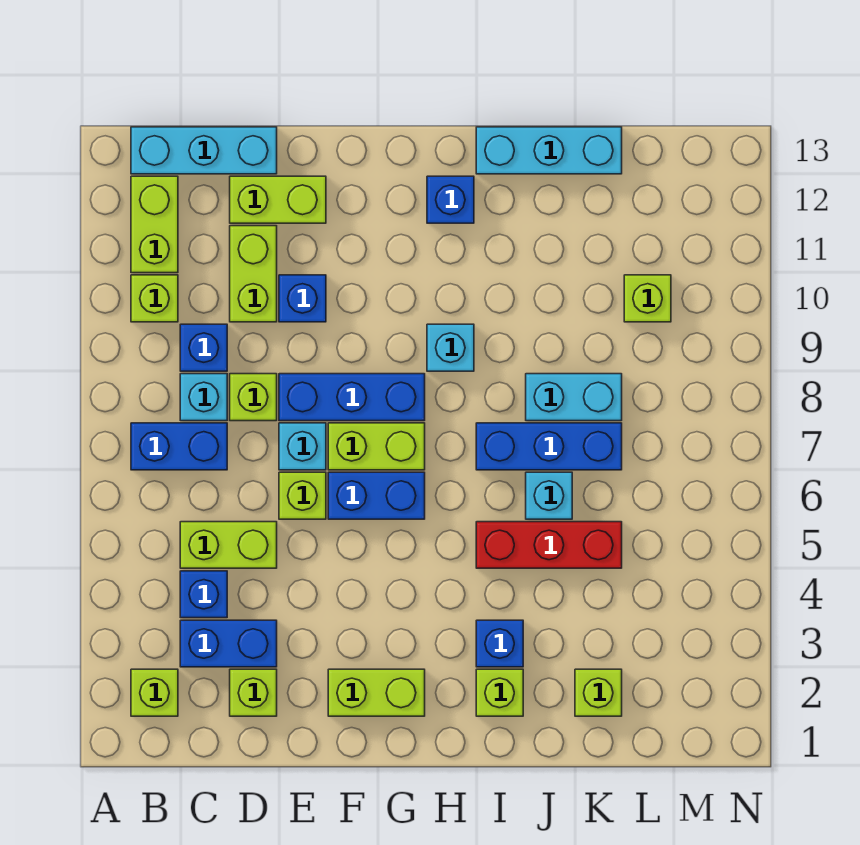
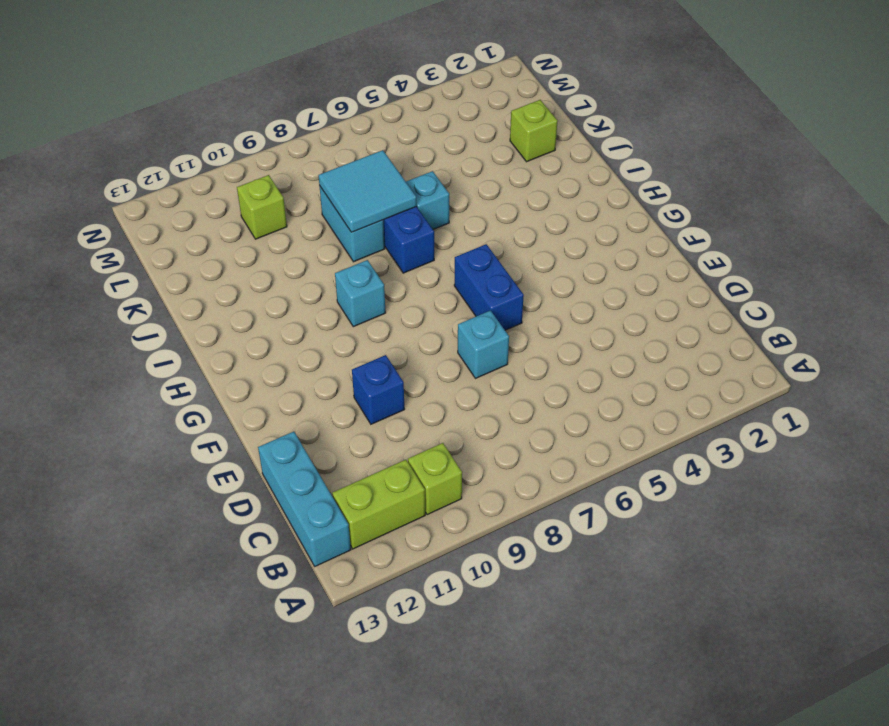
cyan tile J7:K8 level 2 -> none
none -> lime brick B2 level 1
none -> blue brick B7:C7 level 1
none -> blue brick C3:D3 level 1
none -> blue brick C4 level 1

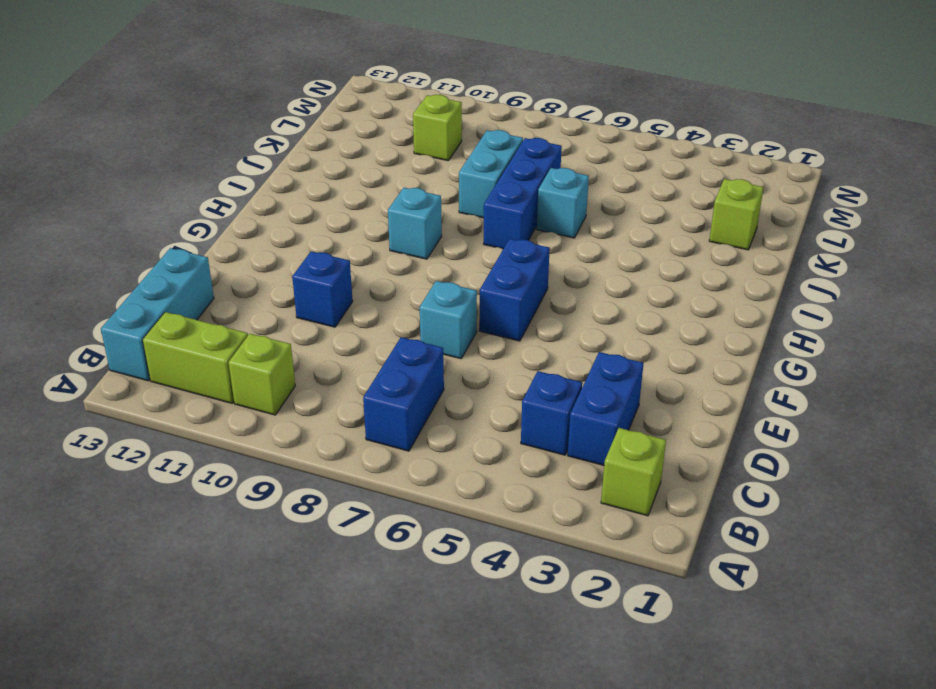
none -> lime brick C5:D5 level 1
none -> cyan brick C8 level 1
none -> blue brick C9 level 1
none -> lime brick D2 level 1

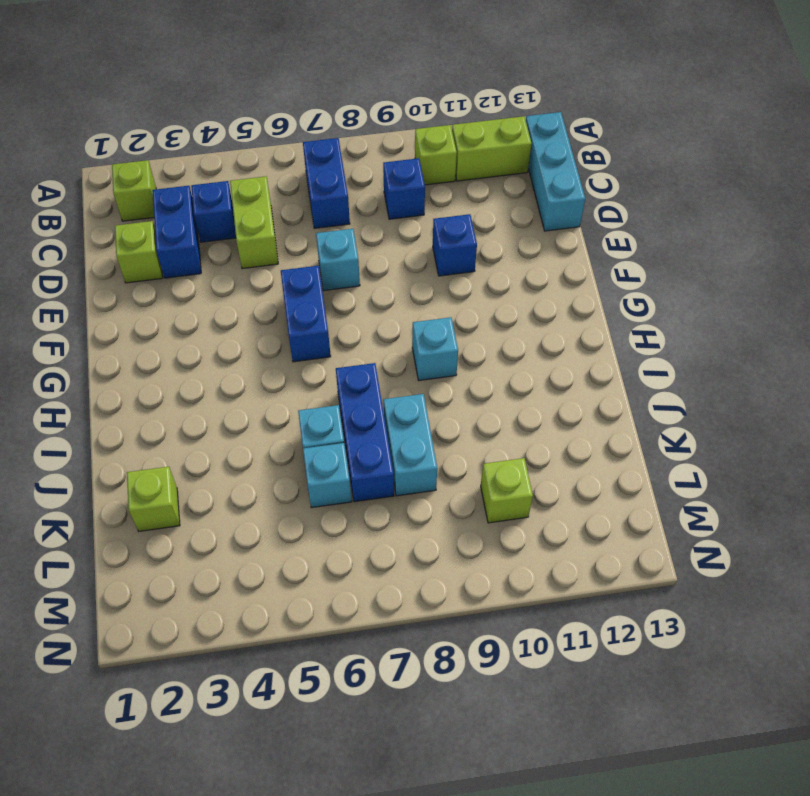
cyan brick K6 level 1 -> cyan brick C8 level 1
none -> lime brick D8 level 1
none -> lime brick D10:D11 level 1
none -> lime brick D12:E12 level 1
none -> lime brick E6 level 1

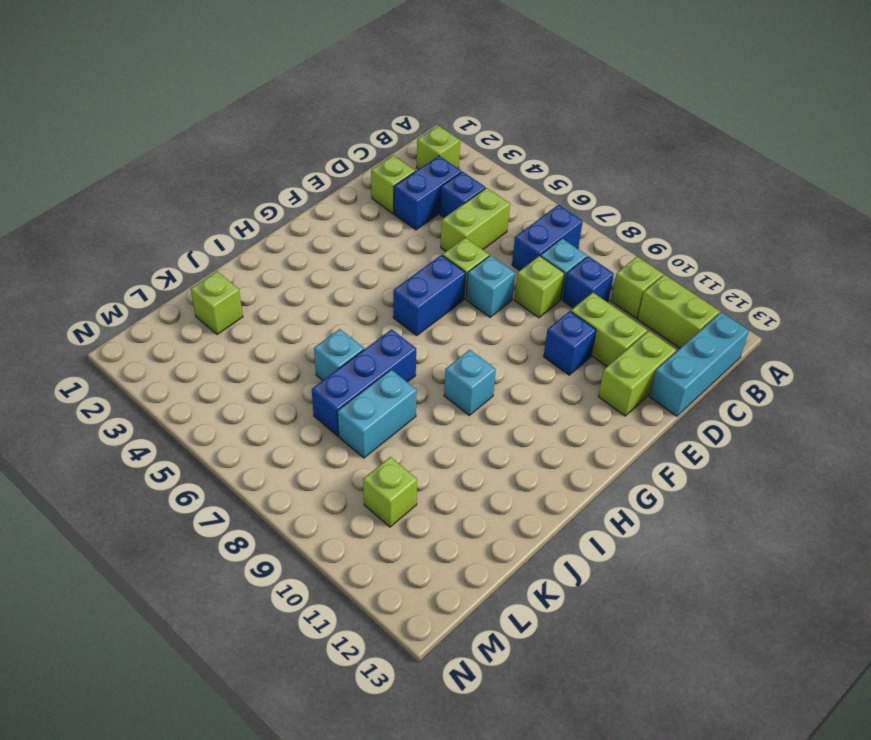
none -> blue brick E8:G8 level 1
none -> lime brick F2:G2 level 1
none -> lime brick F7:G7 level 1
none -> blue brick H12 level 1

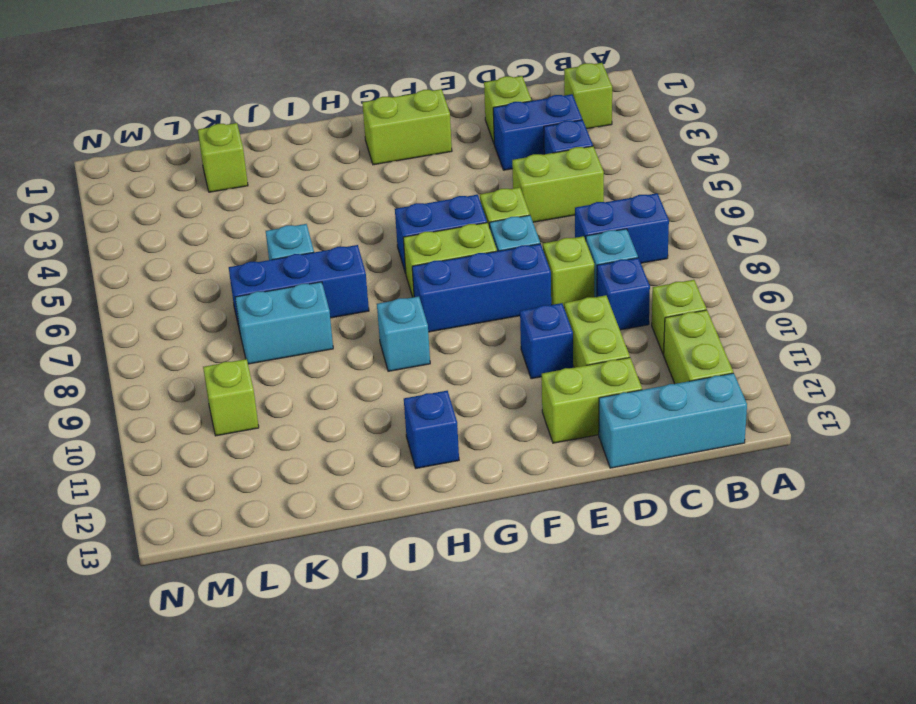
none -> lime brick I2 level 1
none -> blue brick I3 level 1
none -> red brick I5:K5 level 1
none -> cyan brick I13:K13 level 1

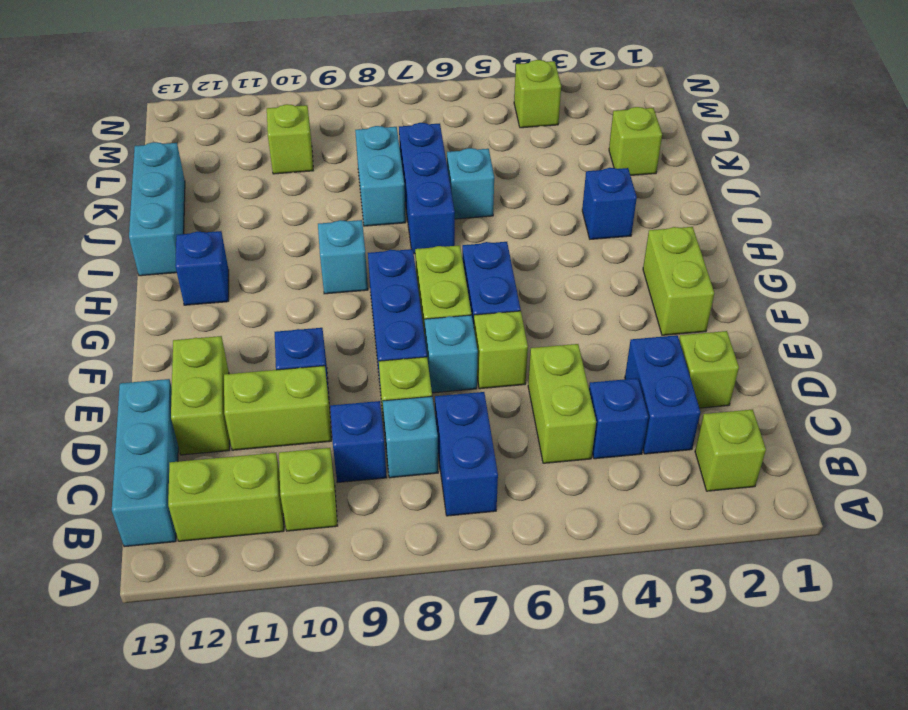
lime brick M4 level 1 -> lime brick I2 level 1
none -> red brick I5:K5 level 1

